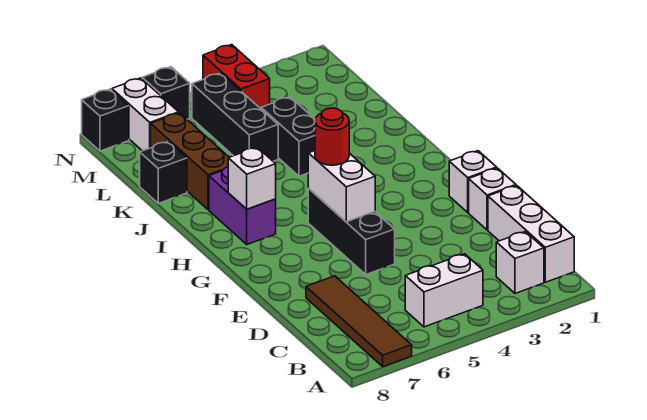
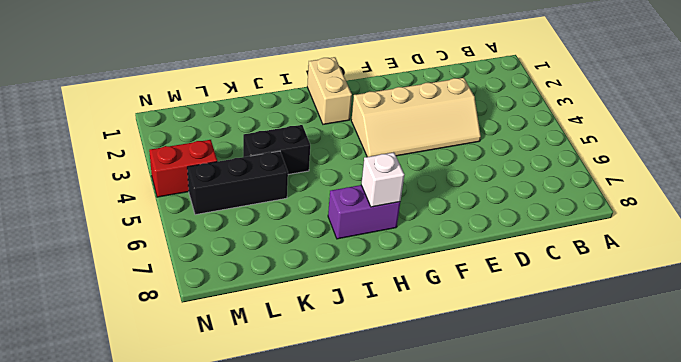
tan slope D3:G4 level 1 top 3 -> none
tan brick H1:H2 level 1 -> none
none -> brown tile A7:D7 level 1
none -> white brick B1:D1 level 1
none -> white brick B2 level 1

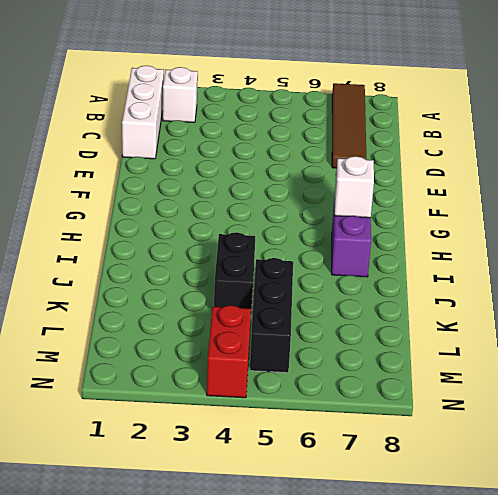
none -> white brick B4:B5 level 1
none -> white brick E1 level 1
none -> black brick E5:G5 level 1

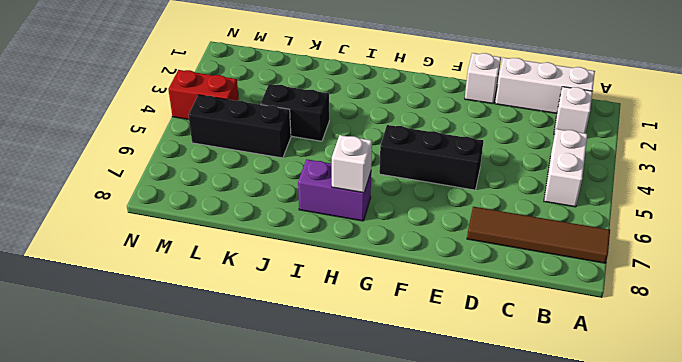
none -> white brick F1 level 1
none -> brown brick J7:L7 level 1
none -> black brick K8 level 1

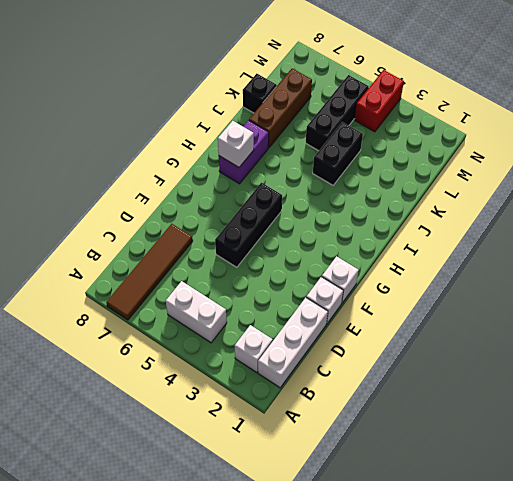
none -> white brick M7:N7 level 1
none -> black brick N6 level 1
none -> black brick N8 level 1

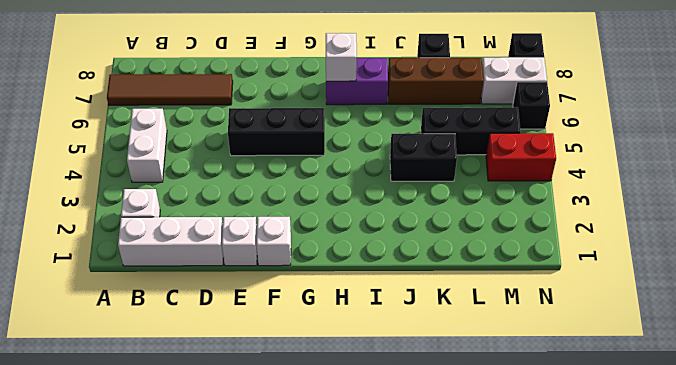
none -> white brick F5:G5 level 2
none -> red round brick G5 level 3

